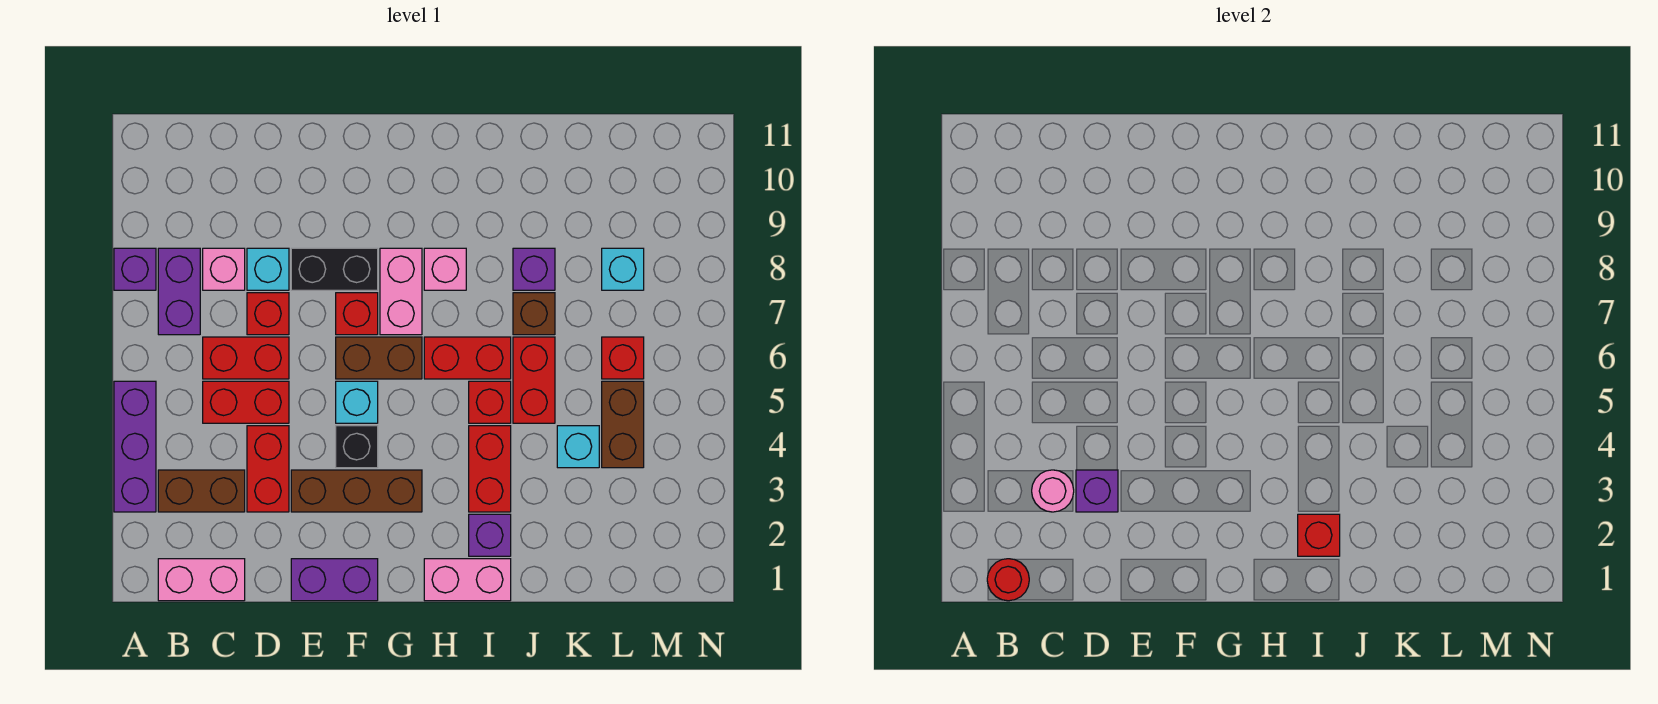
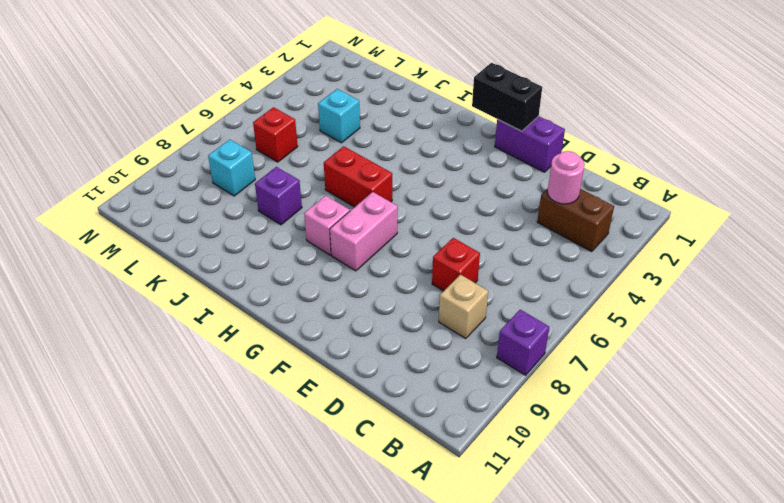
tan brick C8 level 1 -> pink brick C8 level 1
black brick F1:G1 level 2 -> black brick E8:F8 level 1
none -> purple brick A3:A5 level 1
none -> pink brick B1:C1 level 1
none -> purple brick B7:B8 level 1
none -> red brick C5:D5 level 1

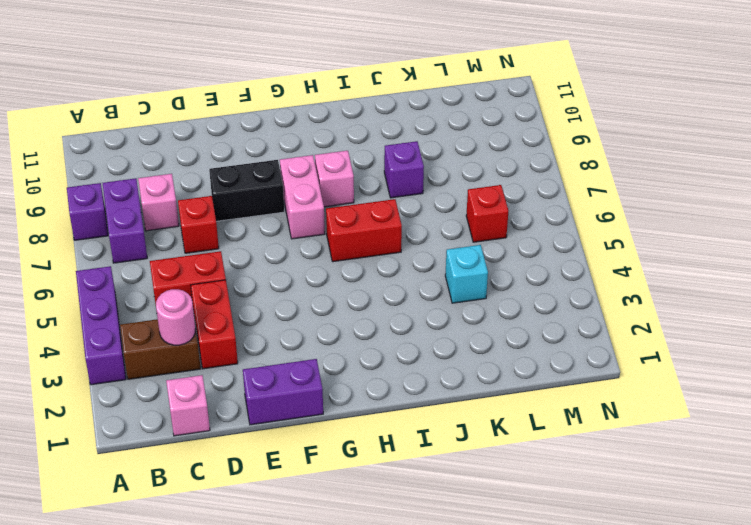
pink brick C1 level 1 -> pink brick B1:C1 level 1
none -> red brick C6:D6 level 1
none -> cyan brick D8 level 1
none -> brown brick E3:G3 level 1
none -> black brick F4 level 1

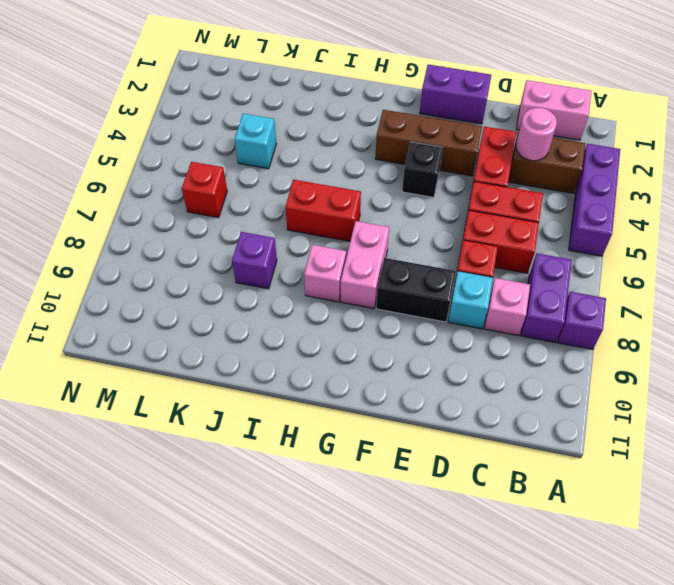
none -> cyan brick F5 level 1
none -> brown brick F6:G6 level 1
none -> red brick F7 level 1
none -> pink brick H1:I1 level 1

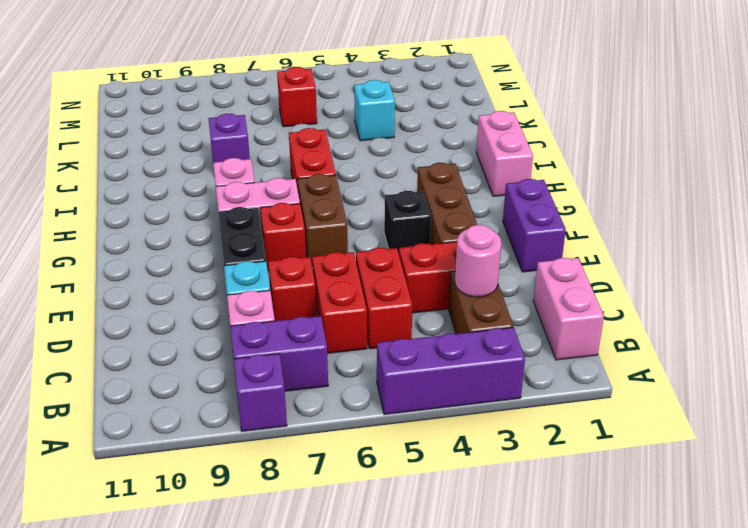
none -> cyan brick F5 level 1
none -> purple brick I2 level 1
none -> red brick I3:I4 level 1
none -> red brick I5 level 1

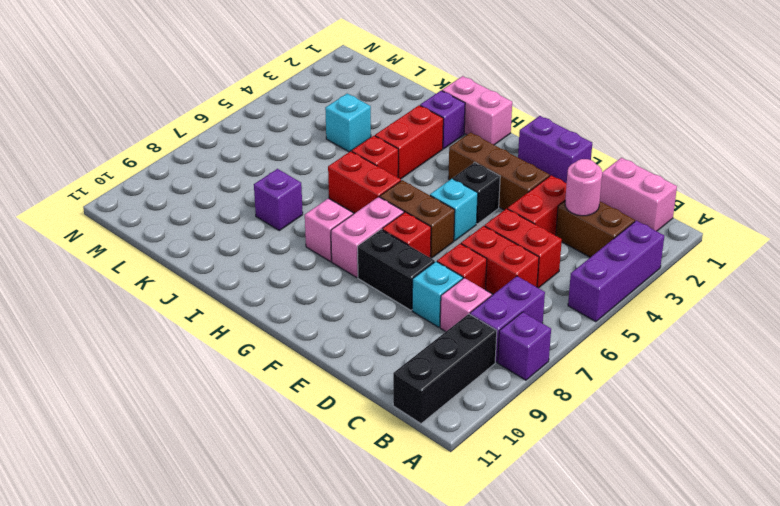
black brick B9:B11 level 1 -> none
none -> red brick J5:J6 level 1
none -> brown brick J7 level 1
none -> brown brick L4:L5 level 1
none -> red brick L6 level 1

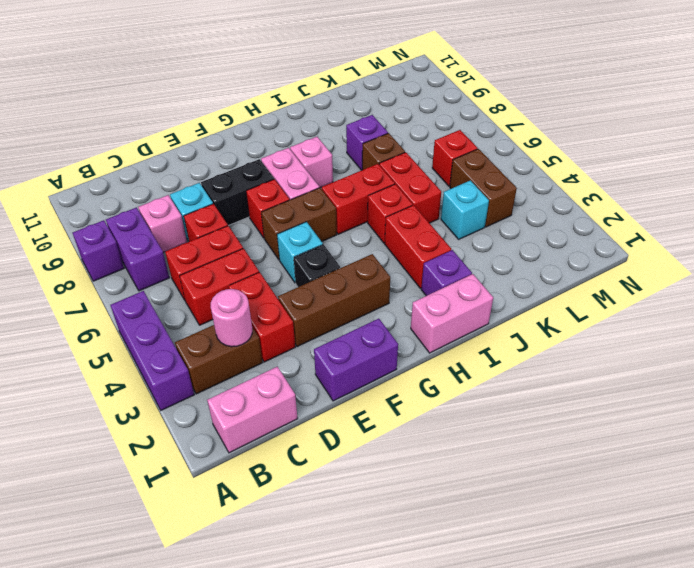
none -> cyan brick L8 level 1
none -> red round brick B1 level 2
none -> purple brick D3 level 2
none -> red brick I2 level 2

